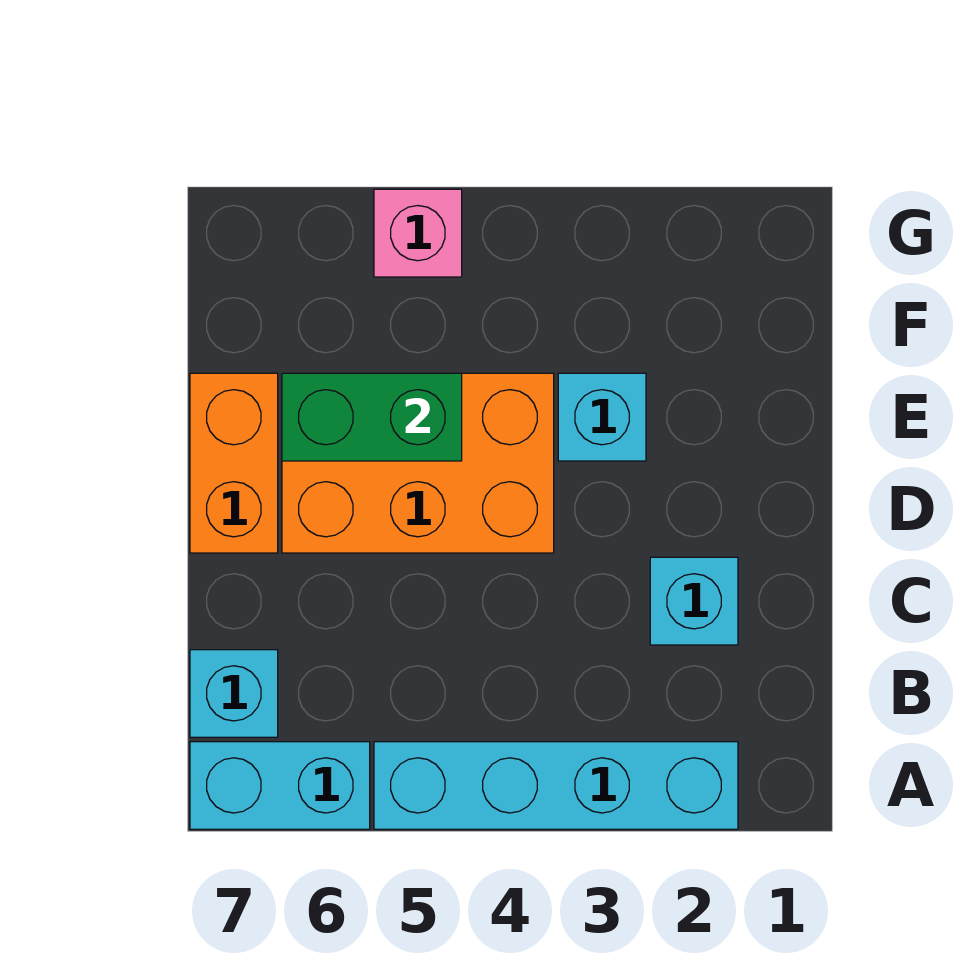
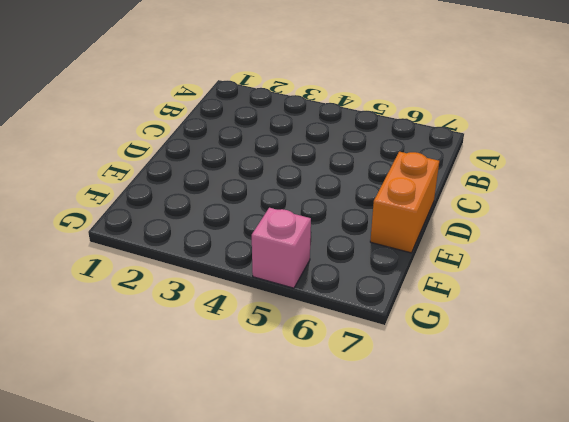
none -> cyan brick A2:A5 level 1
none -> cyan brick A6:A7 level 1

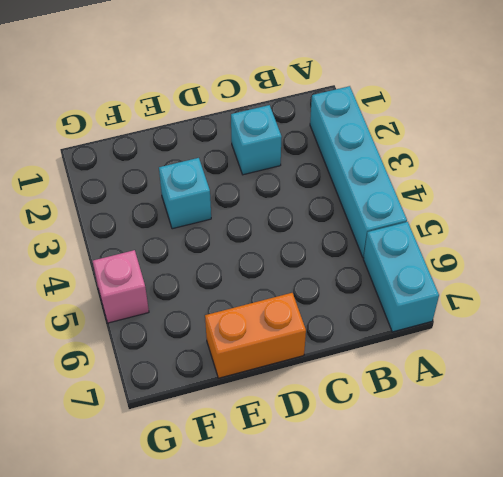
none -> cyan brick B7 level 1
none -> orange brick D4:E6 level 1

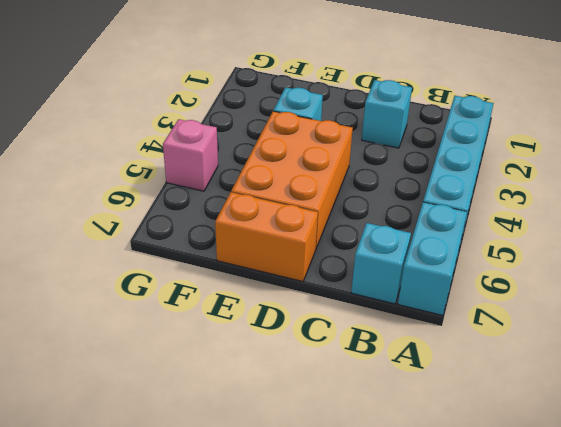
none -> green brick E5:E6 level 2

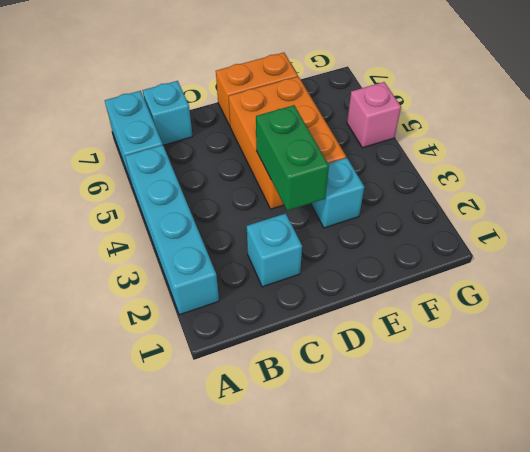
green brick D3:D4 level 2 -> green brick E5:E6 level 2

